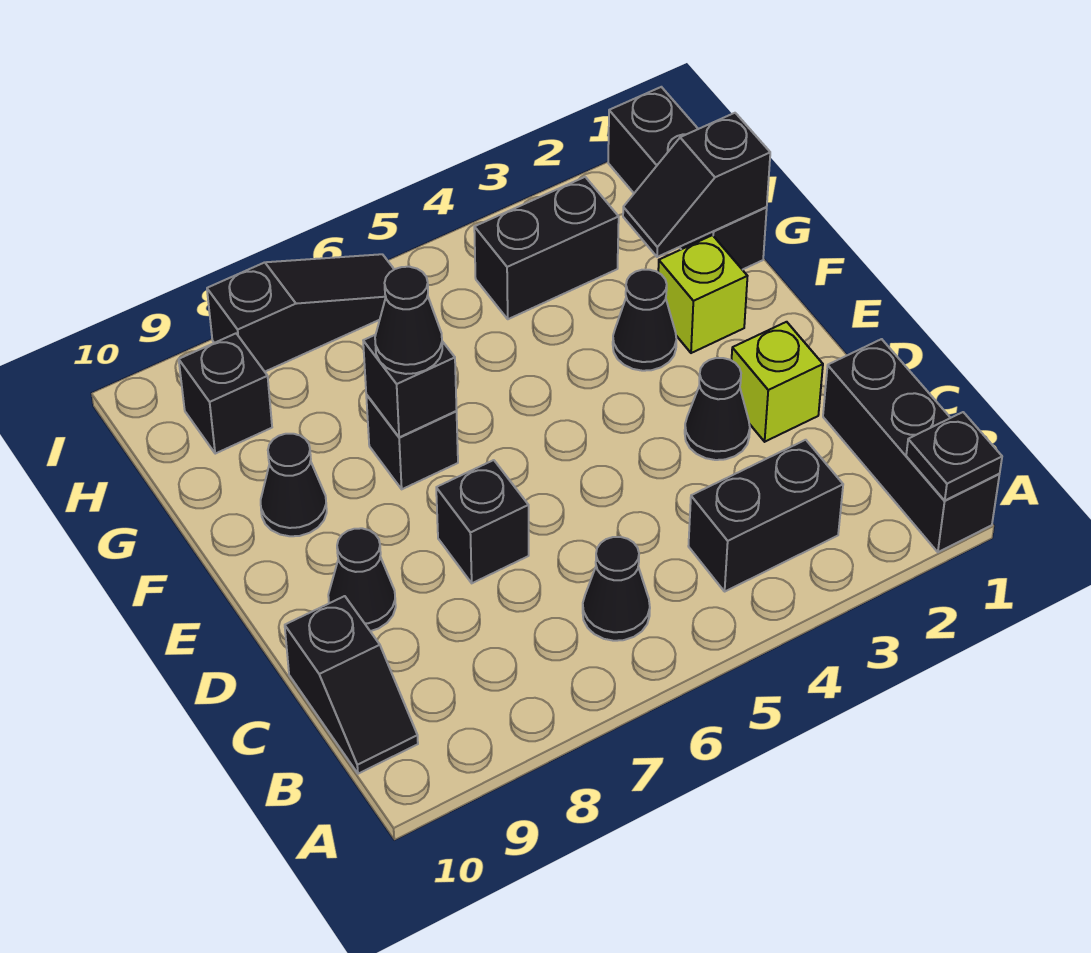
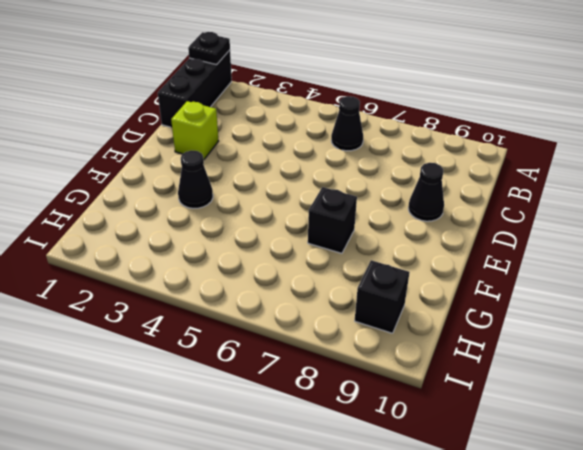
none -> black brick B3:B4 level 1
none -> black slope B10:C10 level 1 top C
none -> black cone D3 level 1

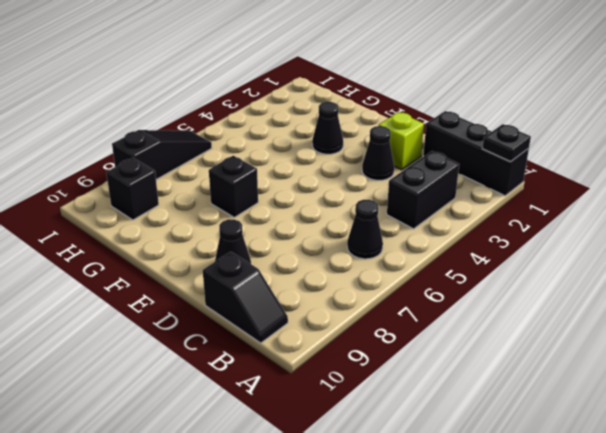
none -> black brick D7 level 1
none -> lime brick F2 level 1
none -> black cone F9 level 1

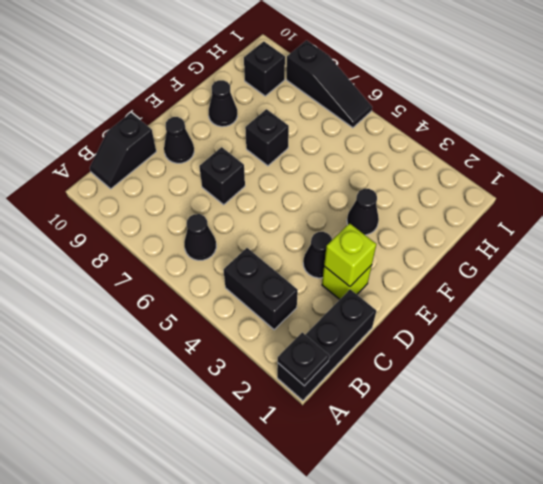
lime brick D2 level 2 -> lime brick F2 level 1
none -> black brick G1:I1 level 1
none -> black brick H3:H4 level 1
none -> black brick F7 level 2

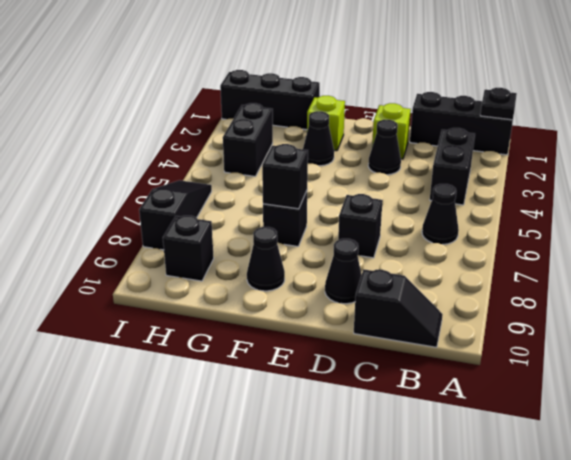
none -> black slope G1:G2 level 2 top 1
none -> black cone F7 level 3

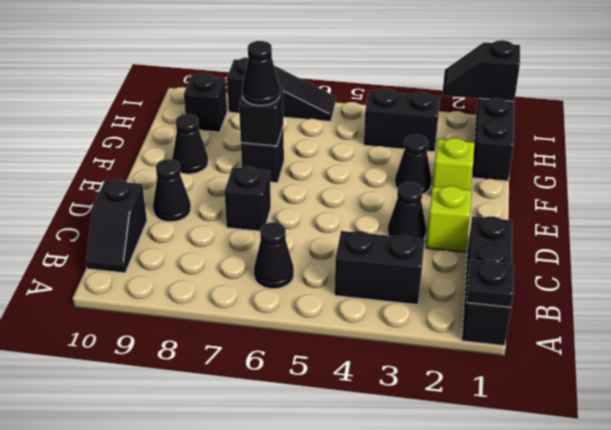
black slope I1:I2 level 2 top 1 -> black slope G1:G2 level 2 top 1

